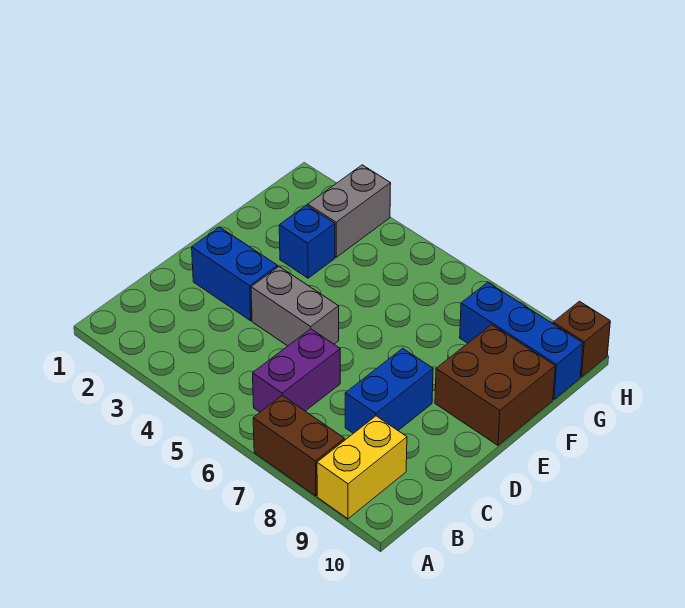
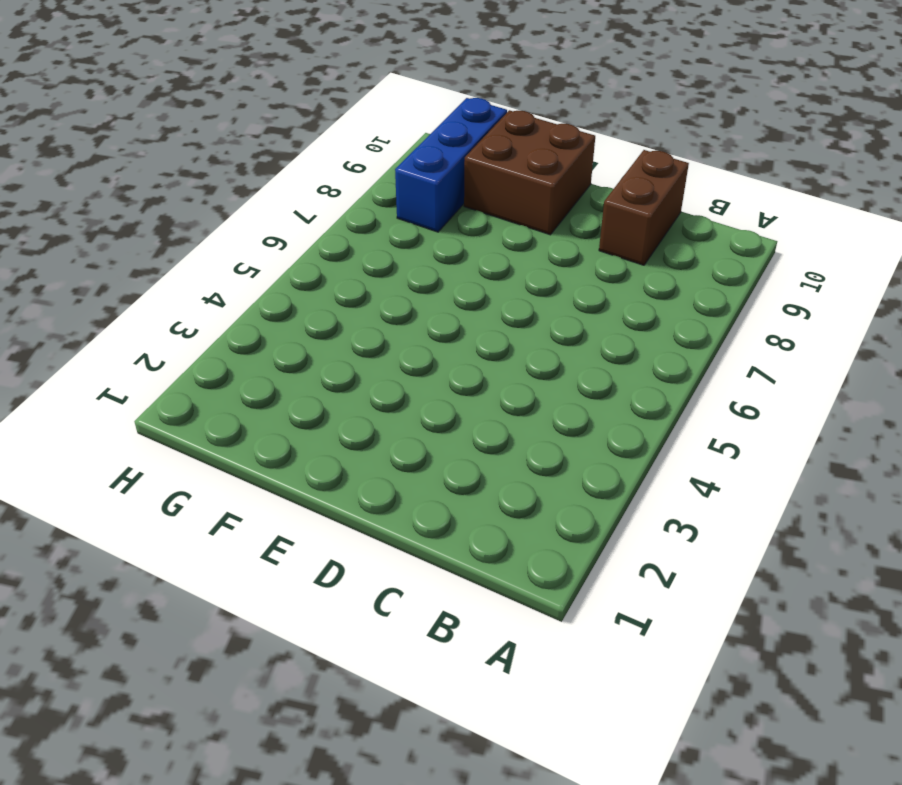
brown brick C9:C10 level 1 -> brown brick A7:A8 level 1
none -> yellow brick A9:B9 level 1
none -> purple brick B6:C6 level 1

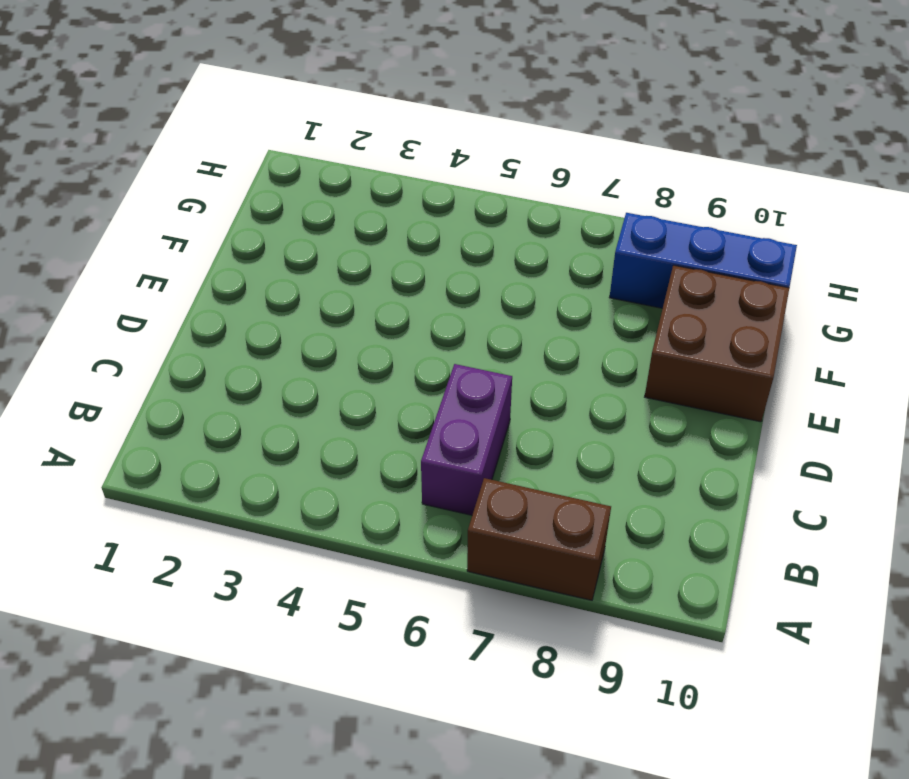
none -> yellow brick A9:B9 level 1
none -> blue brick C8:D8 level 1

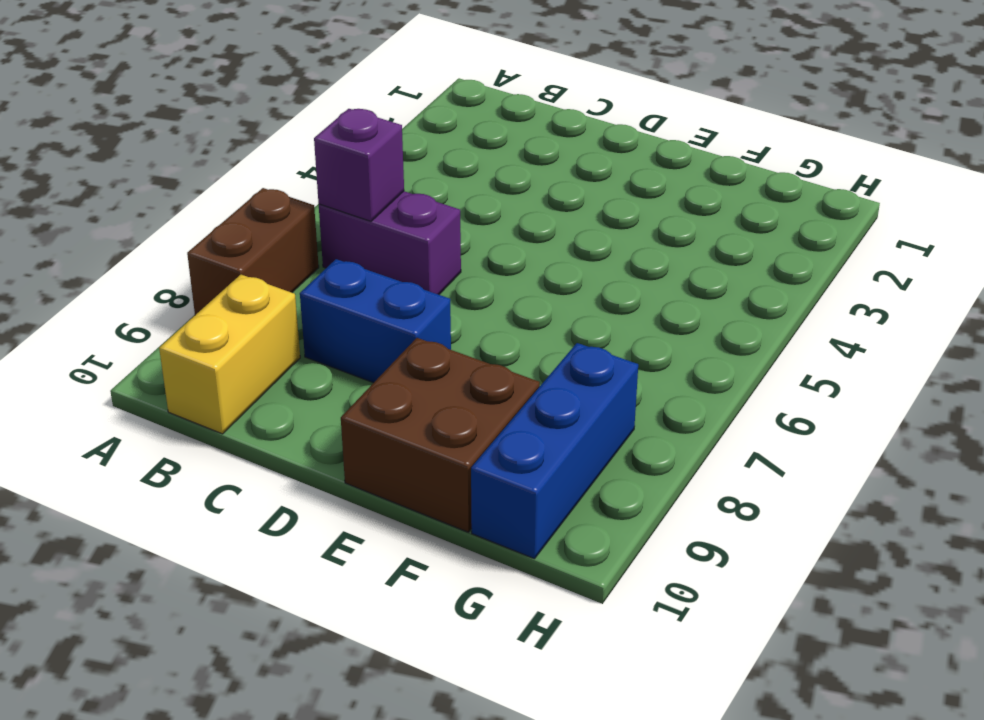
purple brick B6 level 2 -> none
yellow brick B9:B10 level 1 -> yellow brick A9:B9 level 1
none -> blue brick D2:D3 level 1
none -> grey brick D4:D5 level 1

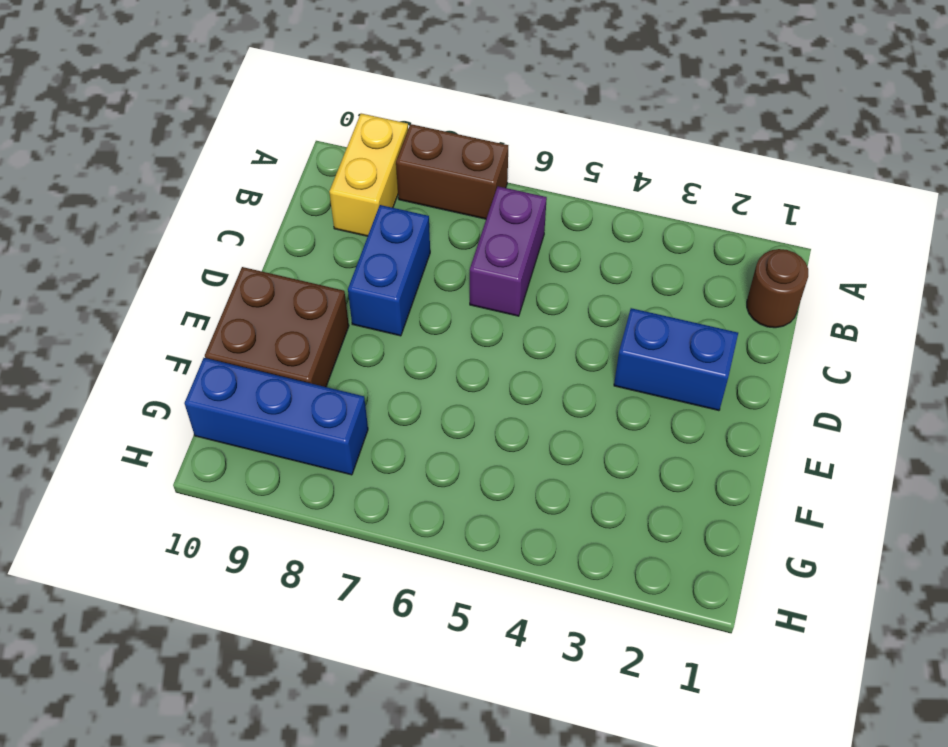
brown round brick B1 level 1 -> none
none -> grey brick D4:D5 level 1
none -> blue brick F3 level 1

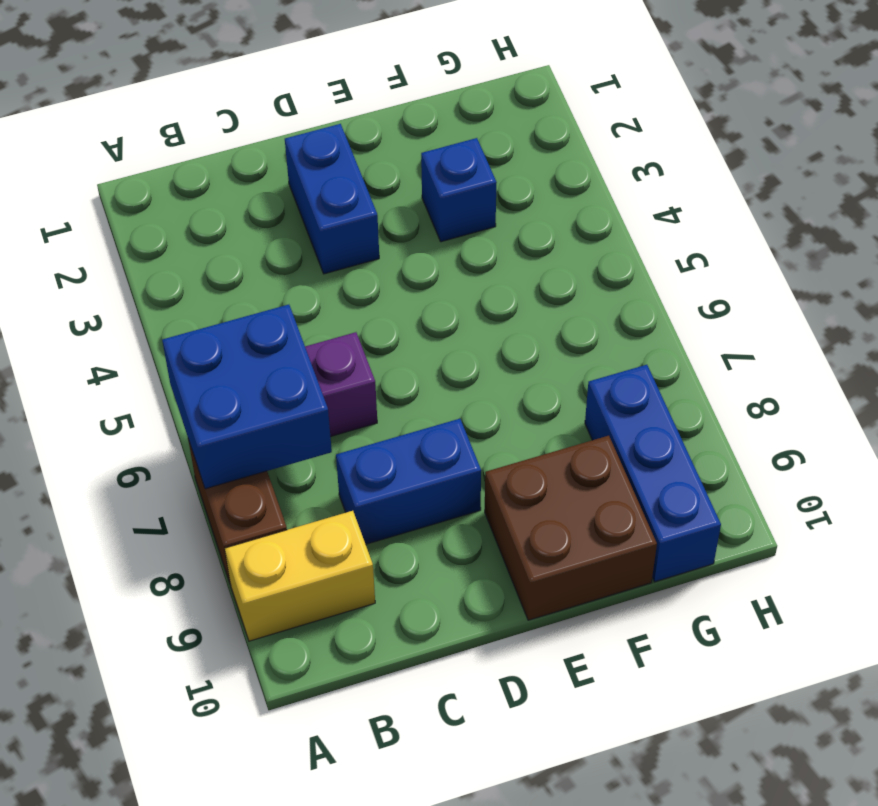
blue brick A6:B7 level 2 -> none
none -> grey brick D4:D5 level 1
none -> grey brick G3:H3 level 1

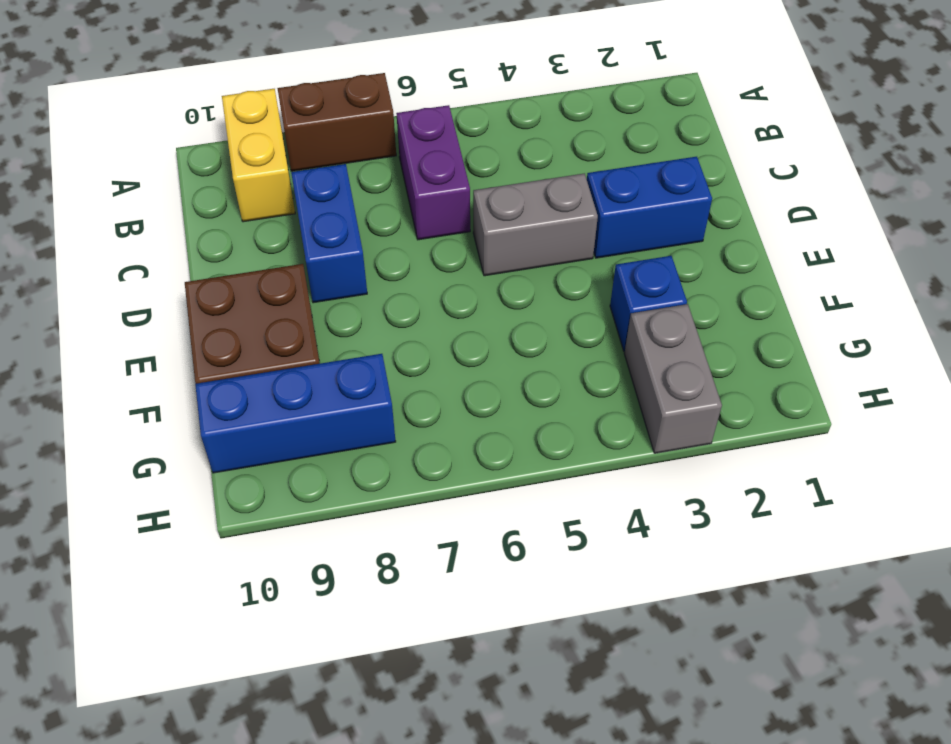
none -> brown brick H10 level 1

